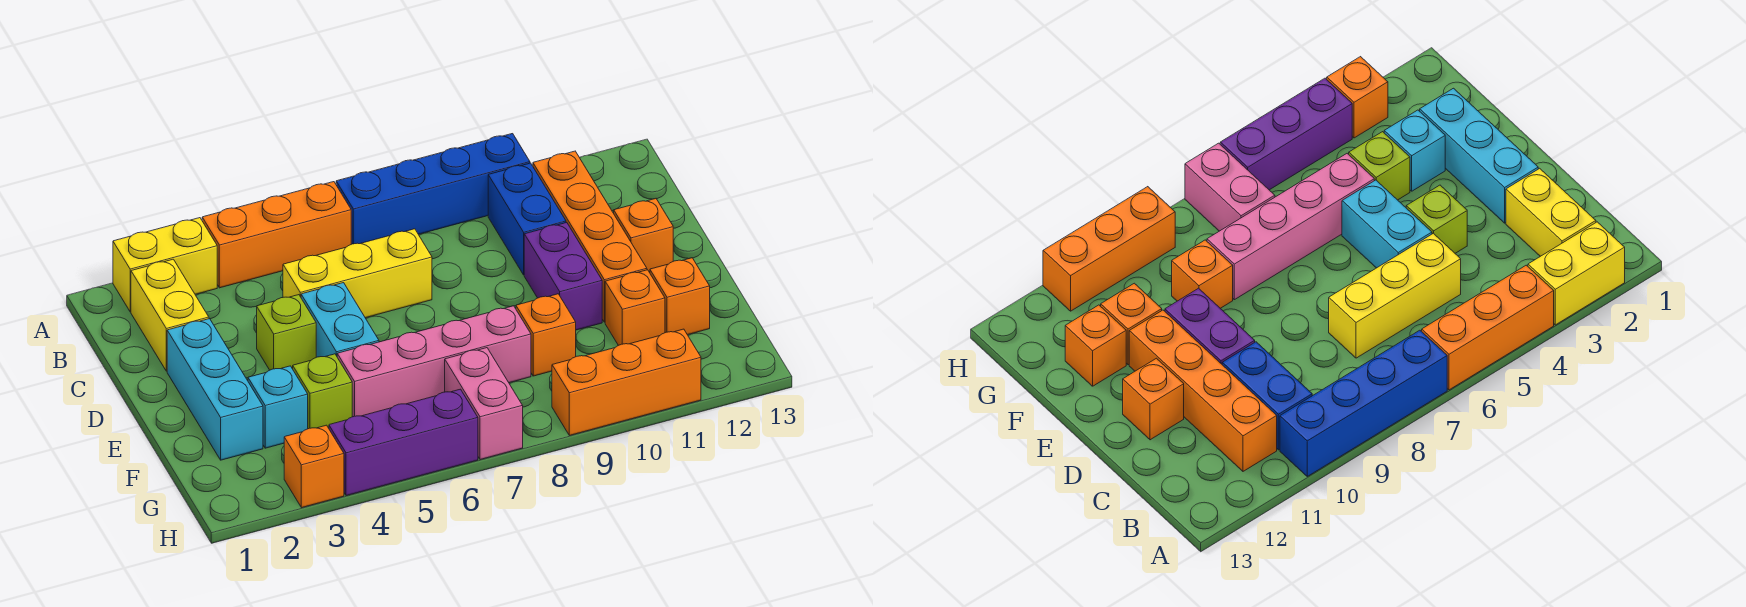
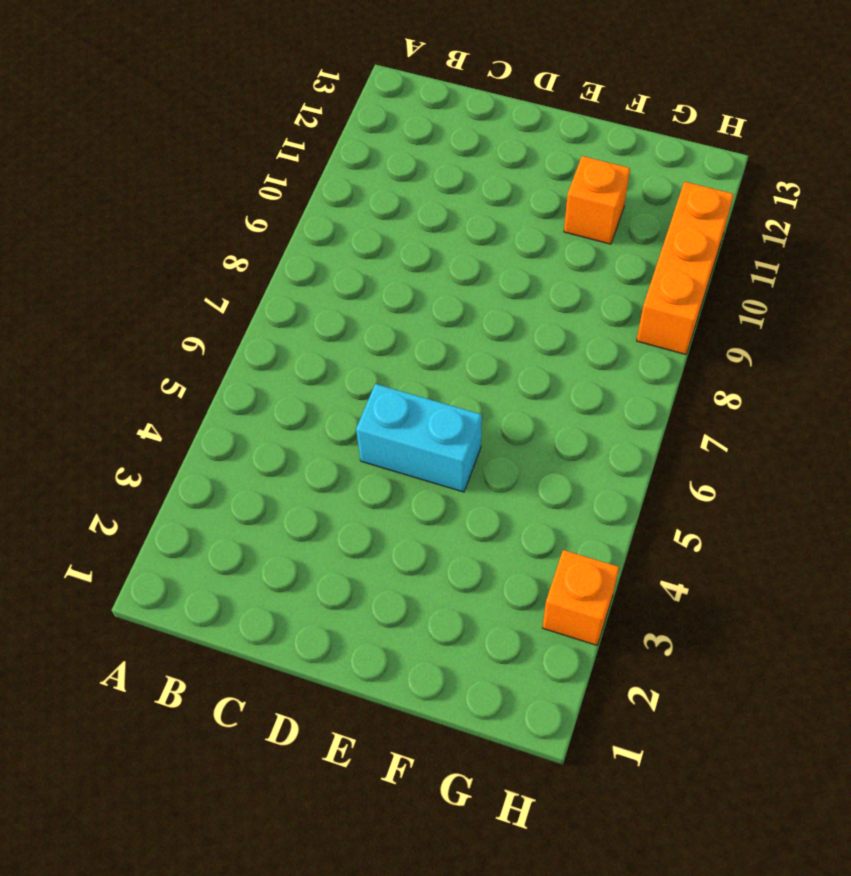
none -> yellow brick A2:A3 level 1
none -> orange brick A4:A6 level 1
none -> blue brick A7:A10 level 1

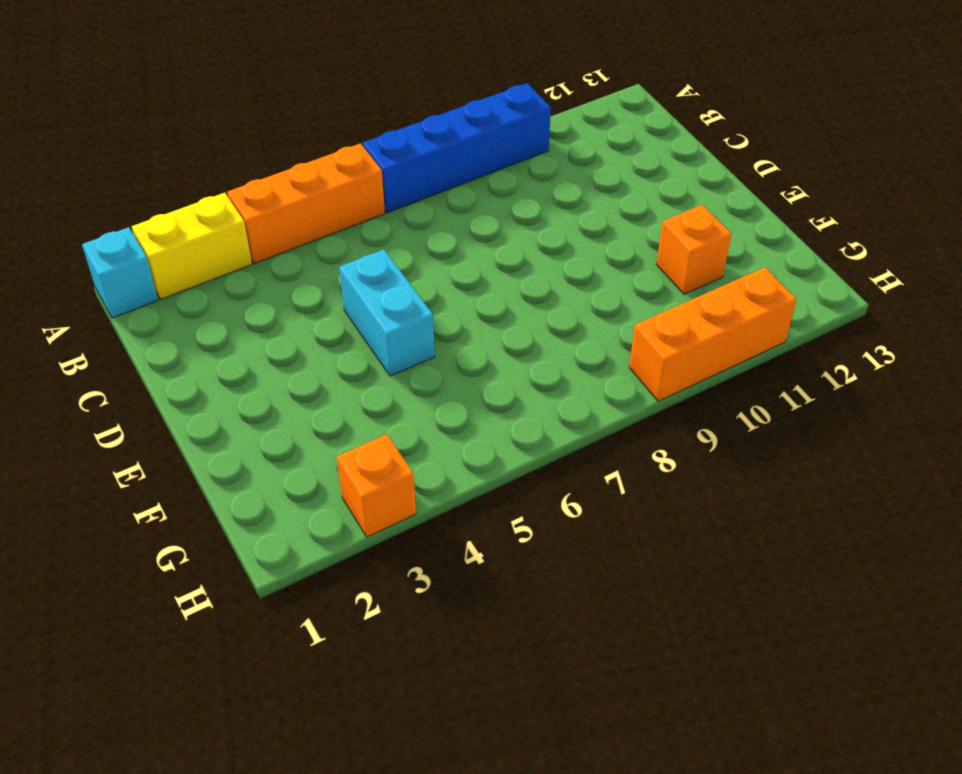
cyan brick A1 level 1 -> cyan brick F3 level 1
none -> yellow brick B2:C2 level 1
none -> blue brick B10:C10 level 1
none -> orange brick B11:E11 level 1

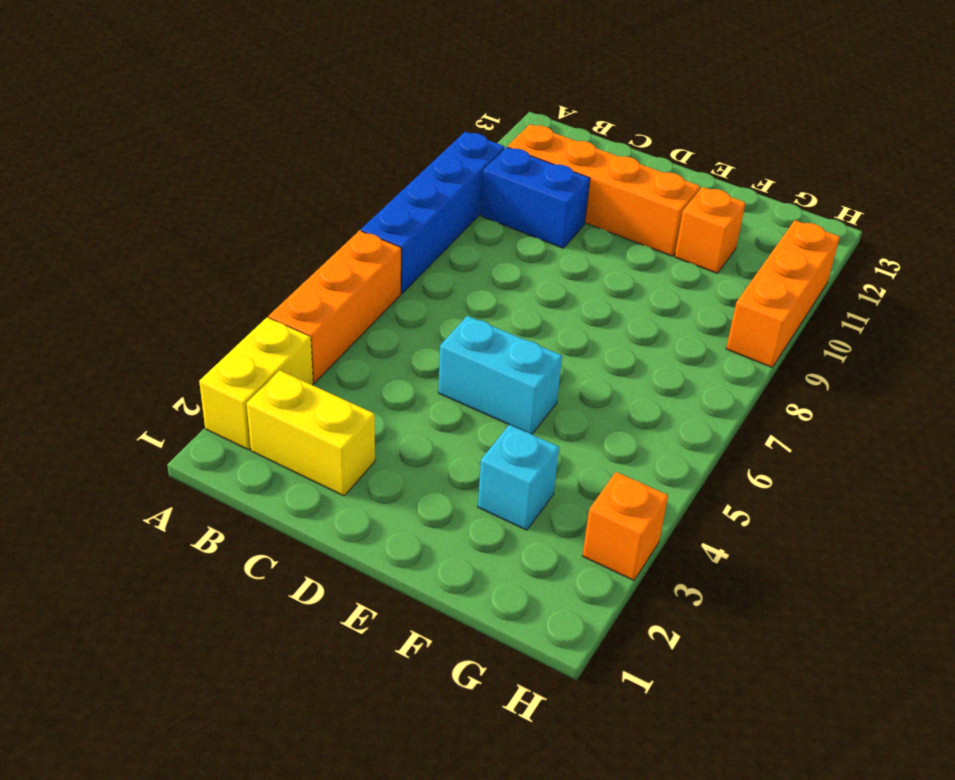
none -> yellow brick C5:C7 level 1
none -> cyan brick D2:F2 level 1
none -> lime brick D4 level 1

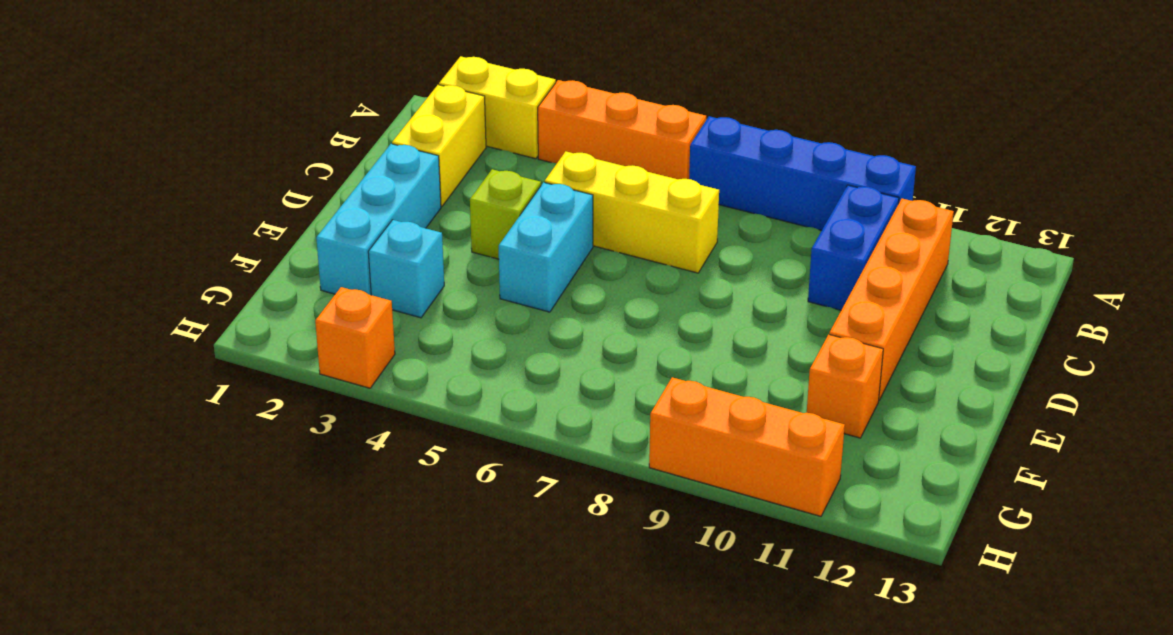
none -> purple brick D10:E10 level 1
none -> orange brick D12 level 1
none -> lime brick F4 level 1

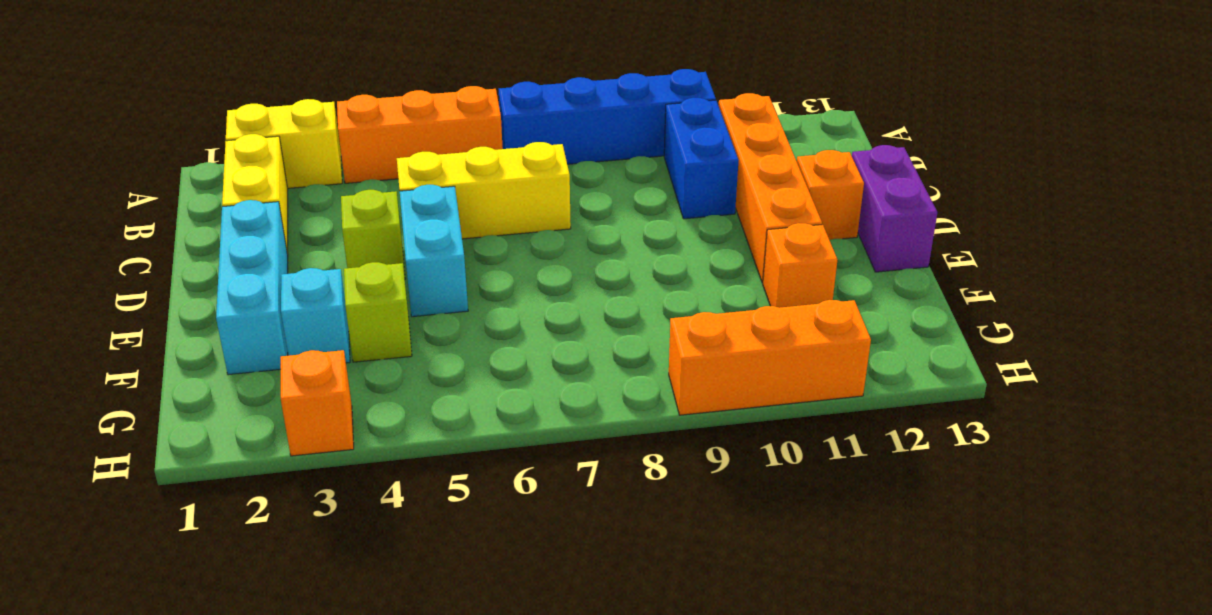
purple brick D13:E13 level 1 -> purple brick D10:E10 level 1
none -> pink brick F5:F8 level 1
none -> orange brick F9 level 1
none -> orange brick F12 level 1

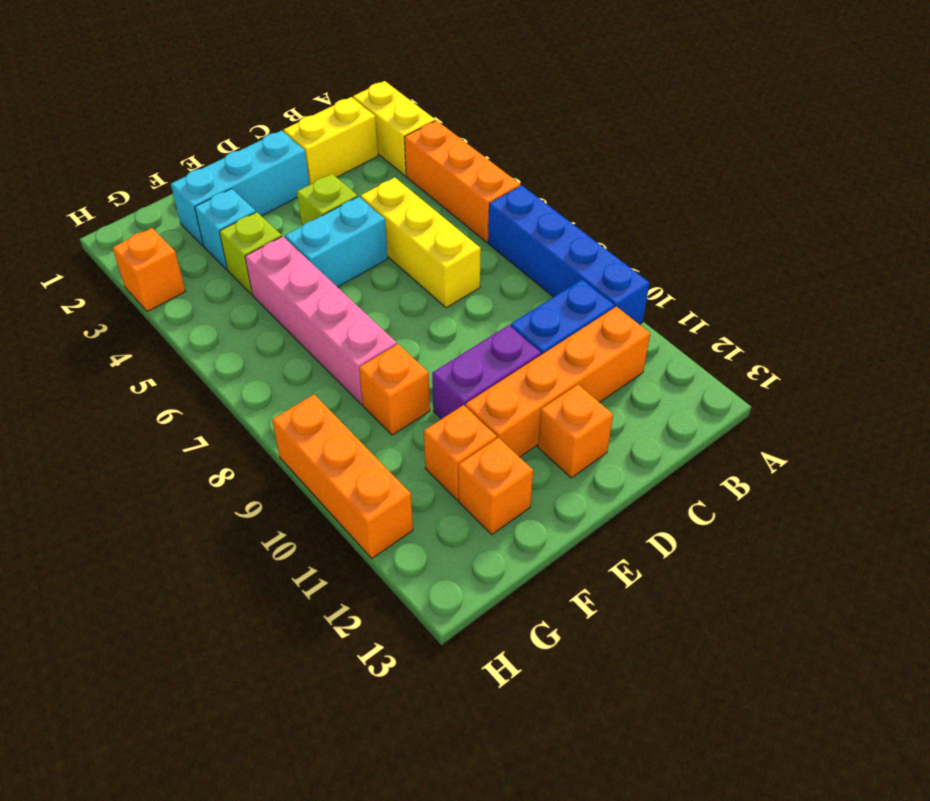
none -> pink brick G7:H7 level 1
none -> purple brick H4:H6 level 1

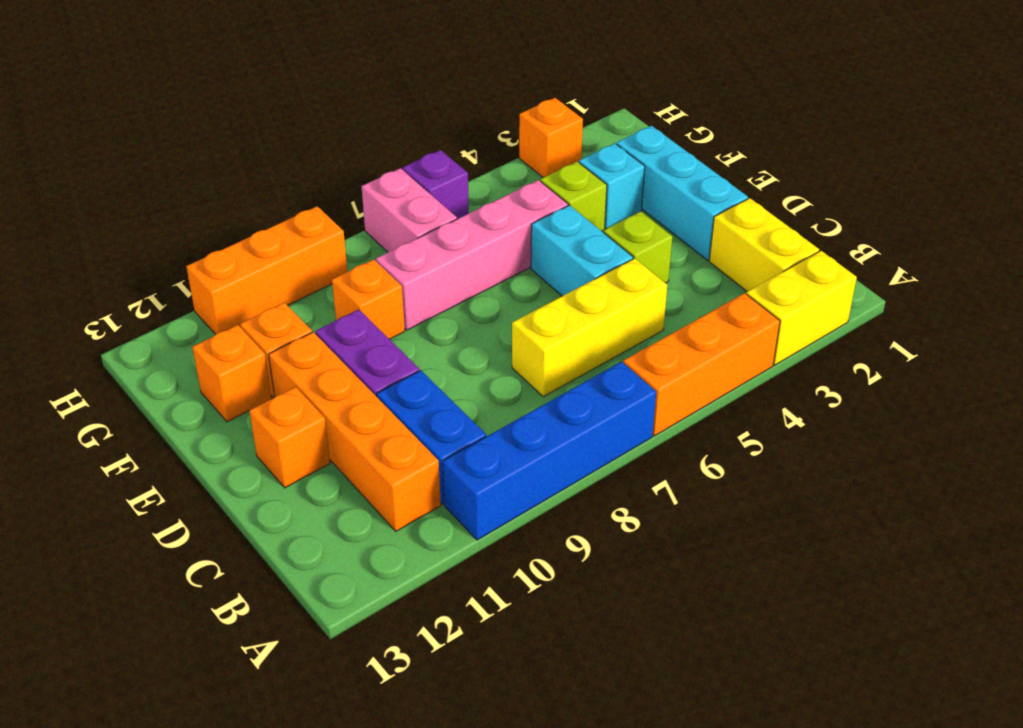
purple brick H6 level 1 -> purple brick H4:H6 level 1

